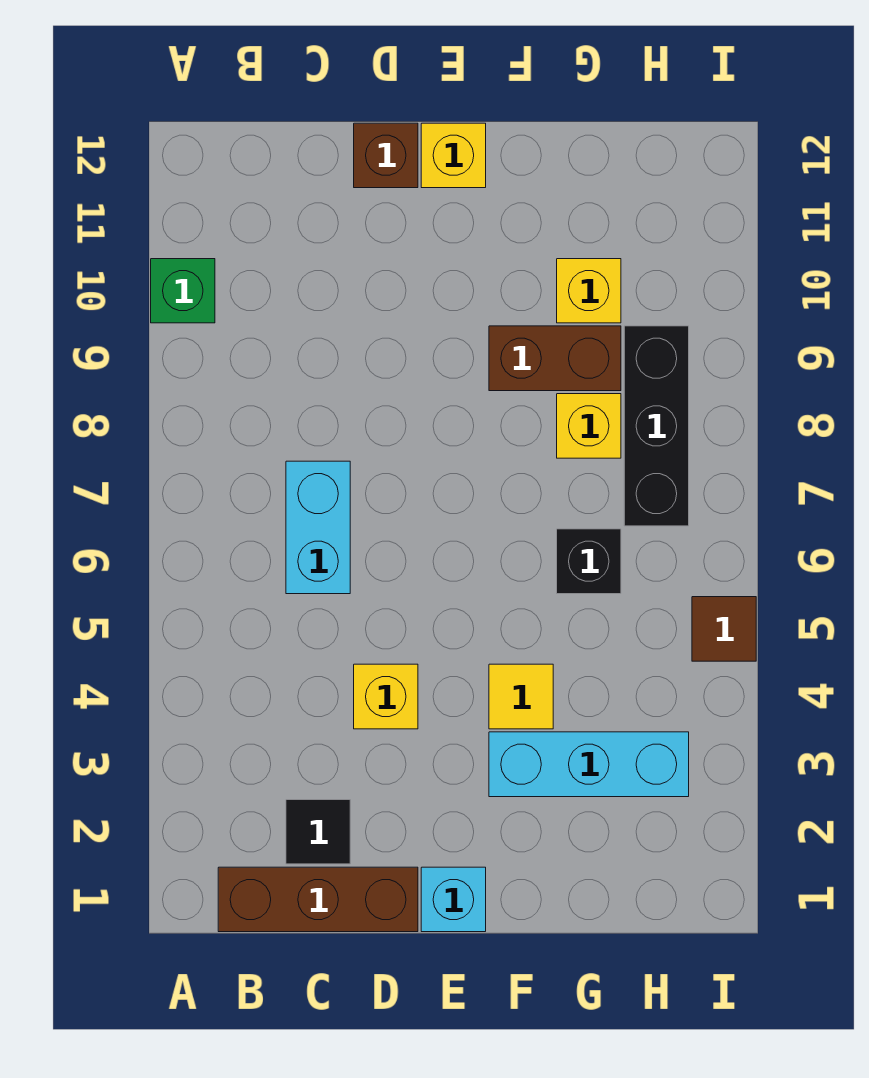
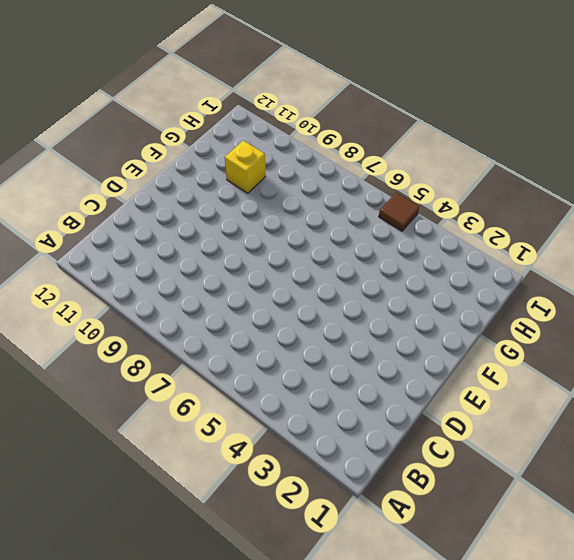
none -> green brick A10 level 1
none -> brown brick B1:D1 level 1
none -> black tile C2 level 1

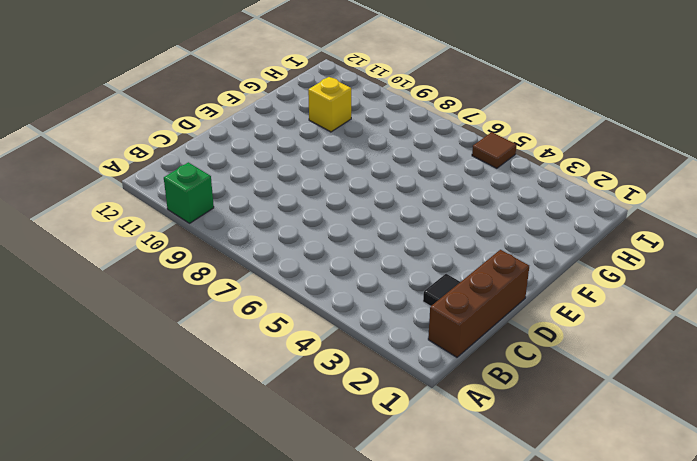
none -> cyan brick C6:C7 level 1
none -> yellow brick D4 level 1
none -> brown brick D12 level 1

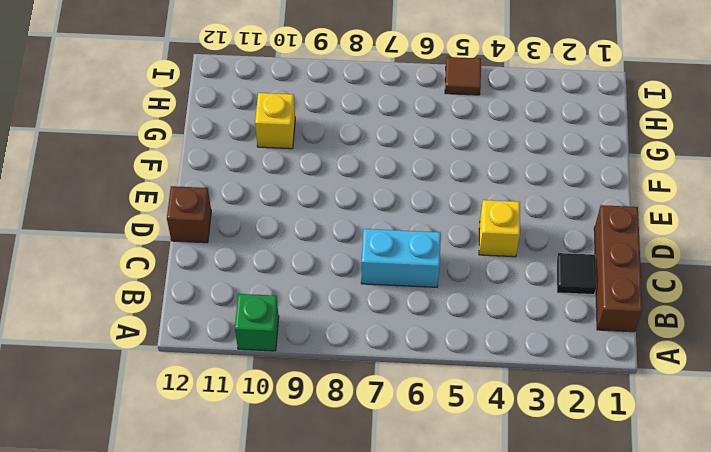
none -> cyan brick E1 level 1
none -> yellow brick E12 level 1
none -> cyan brick F3:H3 level 1

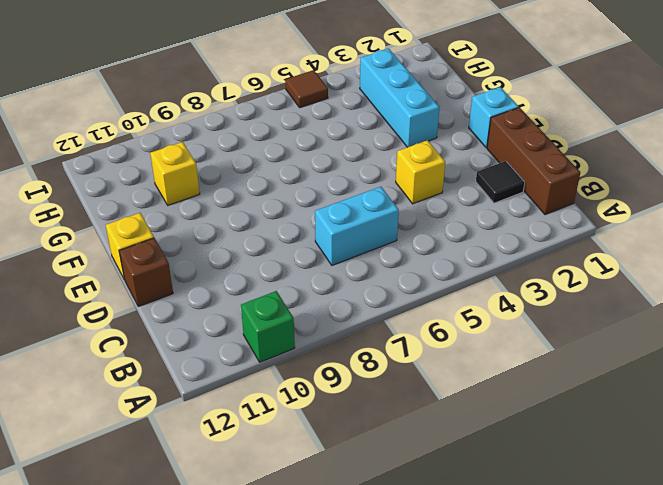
none -> yellow tile F4 level 1
none -> brown brick F9:G9 level 1
none -> black brick G6 level 1

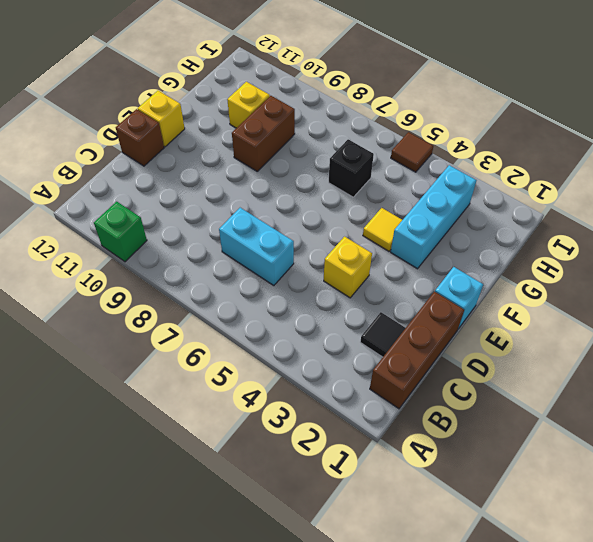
none -> yellow brick G8 level 1
none -> black brick H7:H9 level 1

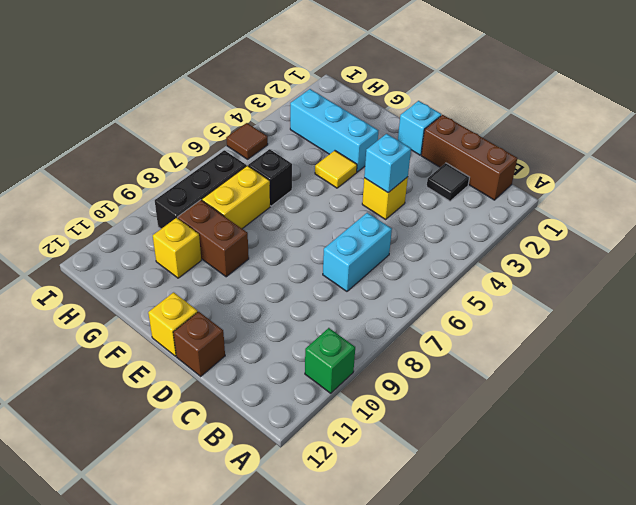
cyan brick D4 level 2 -> none
yellow brick G7:G8 level 1 -> yellow brick G8 level 1

